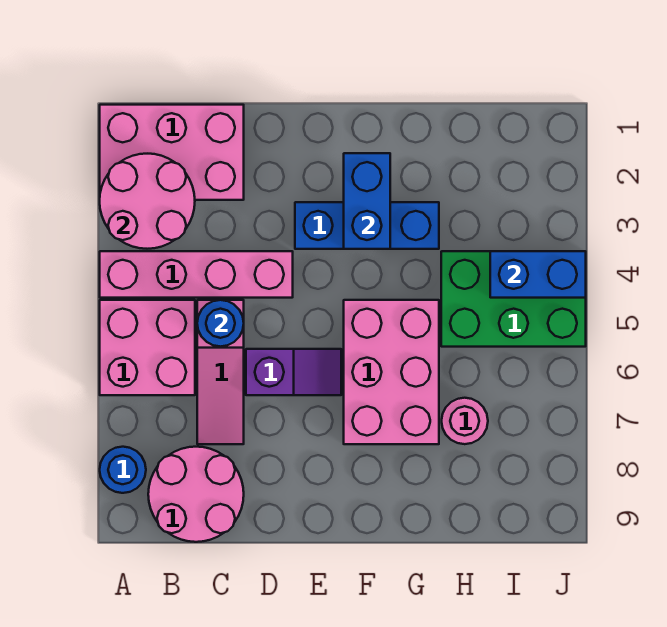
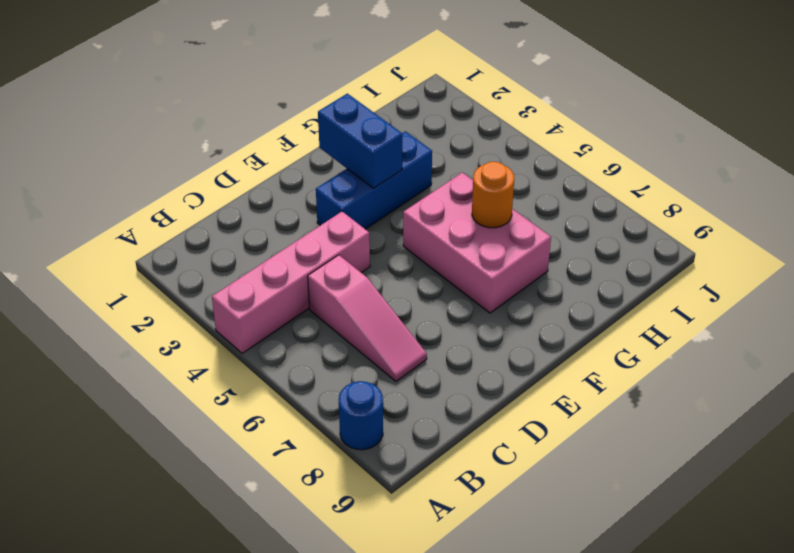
orange round brick G6 level 2 -> none
none -> pink brick A1:C2 level 1
none -> pink brick A5:B6 level 1
none -> pink round brick B8:C9 level 1

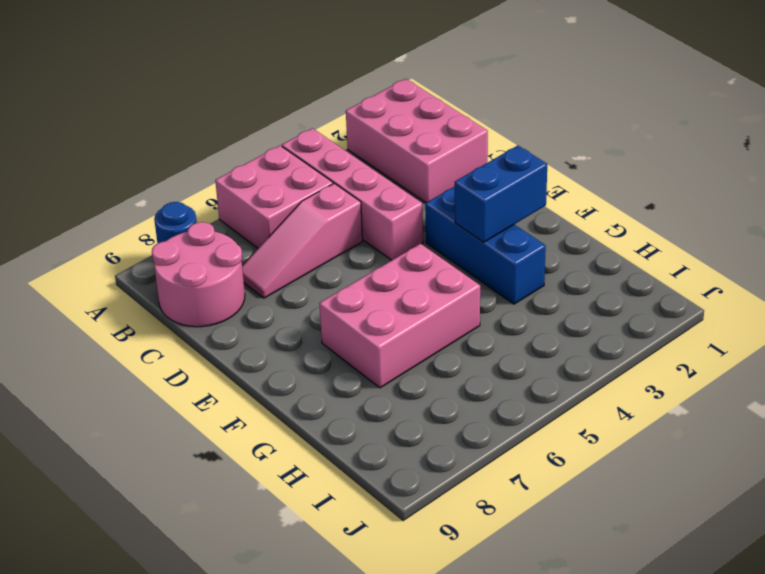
none -> purple slope D6:E6 level 1 top D
none -> green brick H4:J5 level 1
none -> pink round brick H7 level 1

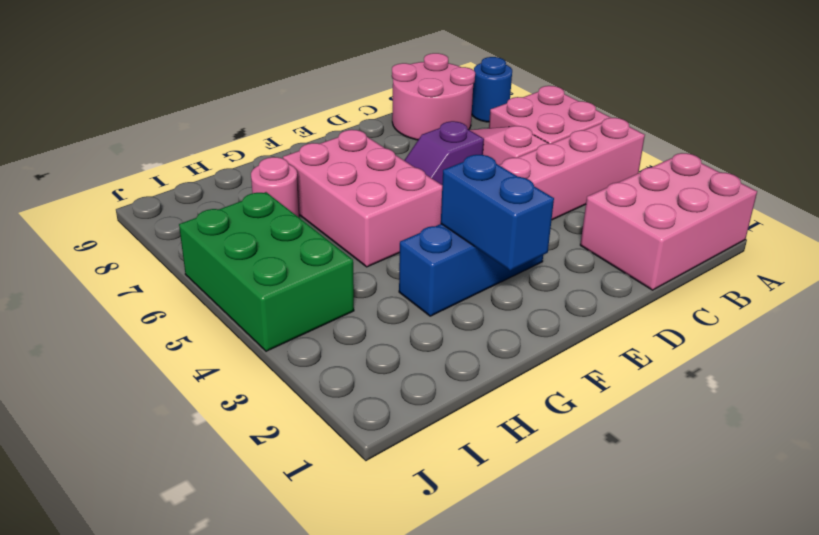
green brick I4:J6 level 1 -> green brick H4:J5 level 1
none -> pink round brick A2:B3 level 2
none -> blue round brick C5 level 2
none -> blue brick I4:J4 level 2

